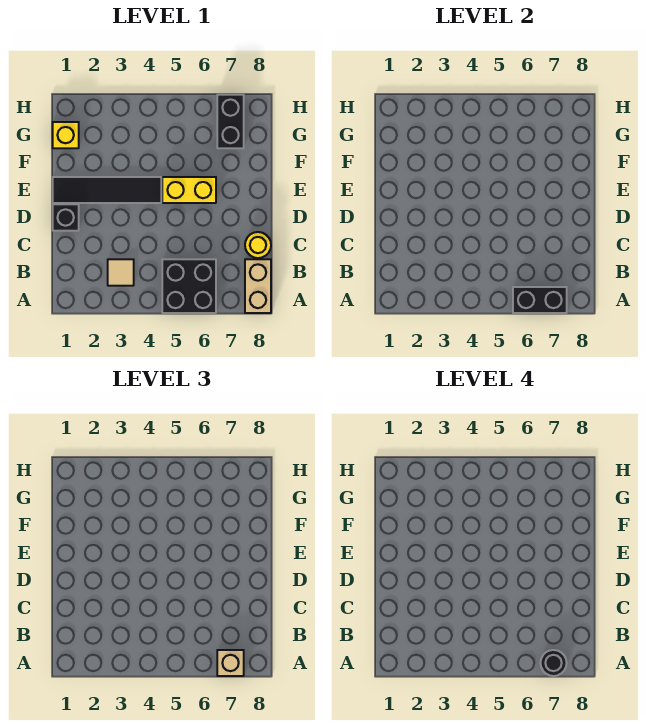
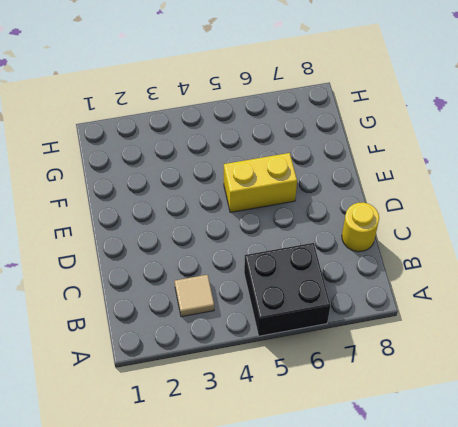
none -> tan brick A8:B8 level 1
none -> black brick D1 level 1
none -> black tile E1:E4 level 1

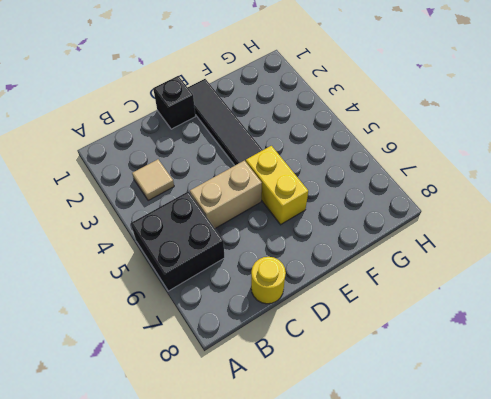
tan brick C5:D5 level 1 -> tan brick A8:B8 level 1
none -> yellow brick G1 level 1
none -> black brick G7:H7 level 1
none -> black brick A6:A7 level 2

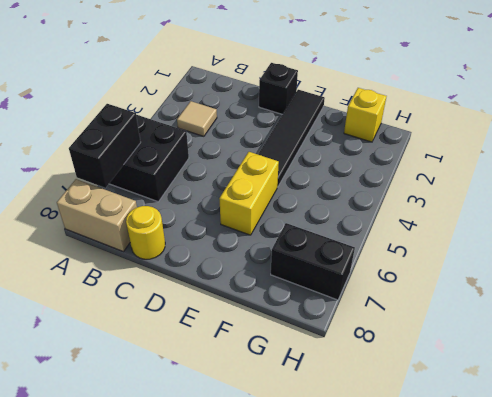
none -> tan brick A7 level 3
none -> black round brick A7 level 4

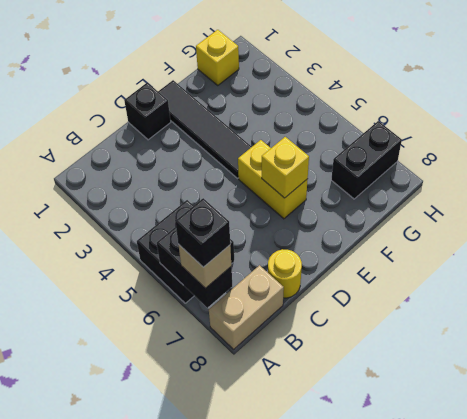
black brick A7 level 4 -> black round brick A7 level 4
yellow brick E6 level 2 -> none
none -> tan tile B3 level 1

